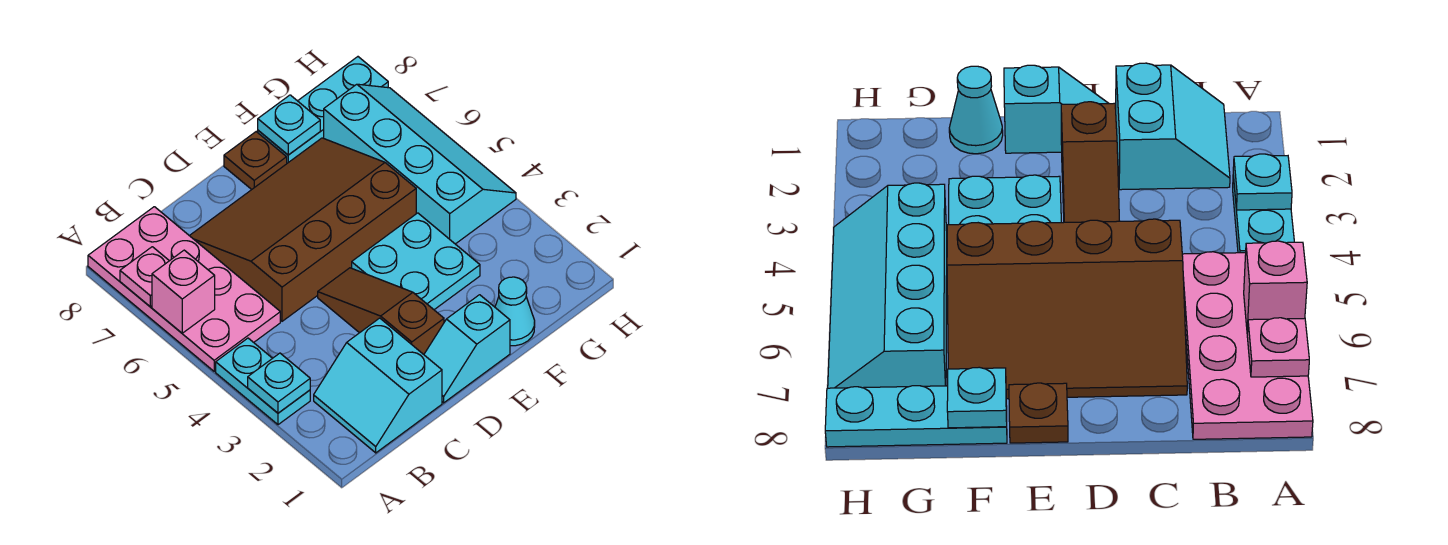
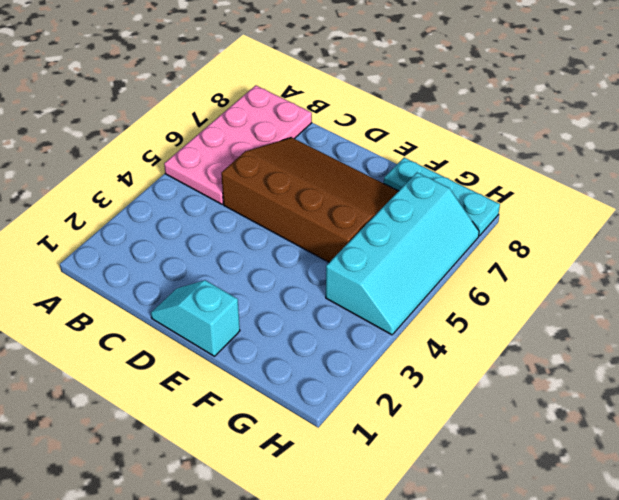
none -> cyan plate A3:A4 level 1
none -> cyan slope B1:C2 level 1 top C
none -> brown slope D2:D4 level 1 top 2

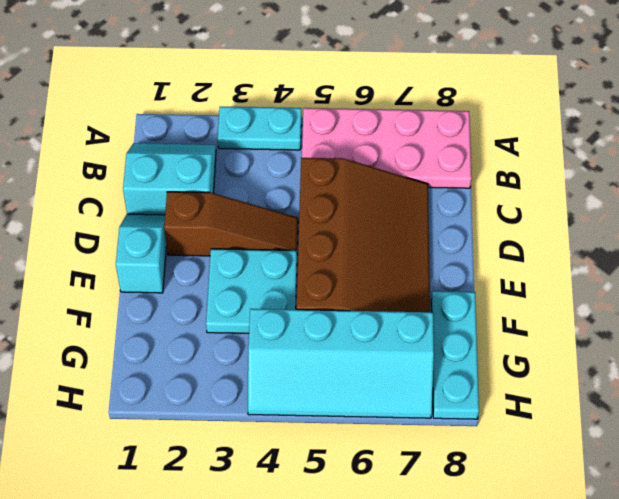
none -> brown plate E8 level 1
none -> cyan cone F1 level 1
none -> cyan plate A3 level 2

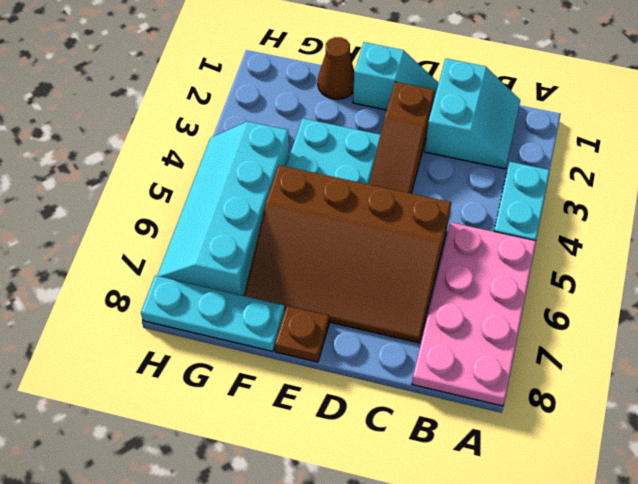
brown cone F1 level 1 -> cyan cone F1 level 1
none -> cyan plate A3 level 2
none -> pink brick A6 level 2
none -> pink plate A7 level 2

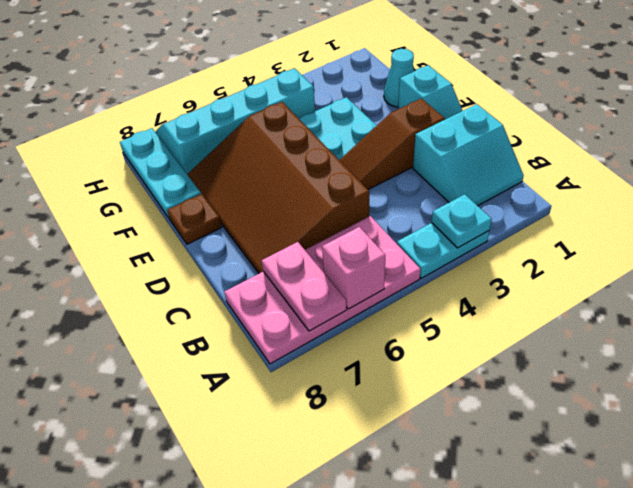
pink plate A7:B7 level 2 -> pink plate A7 level 2
none -> cyan plate F8 level 2

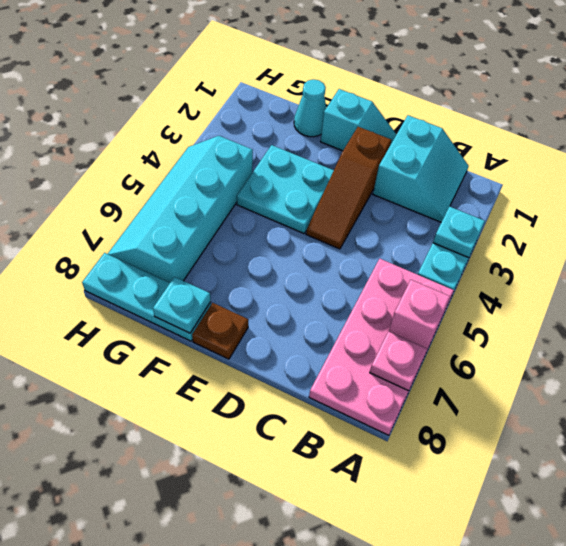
none -> brown slope C5:F7 level 1 top 5

